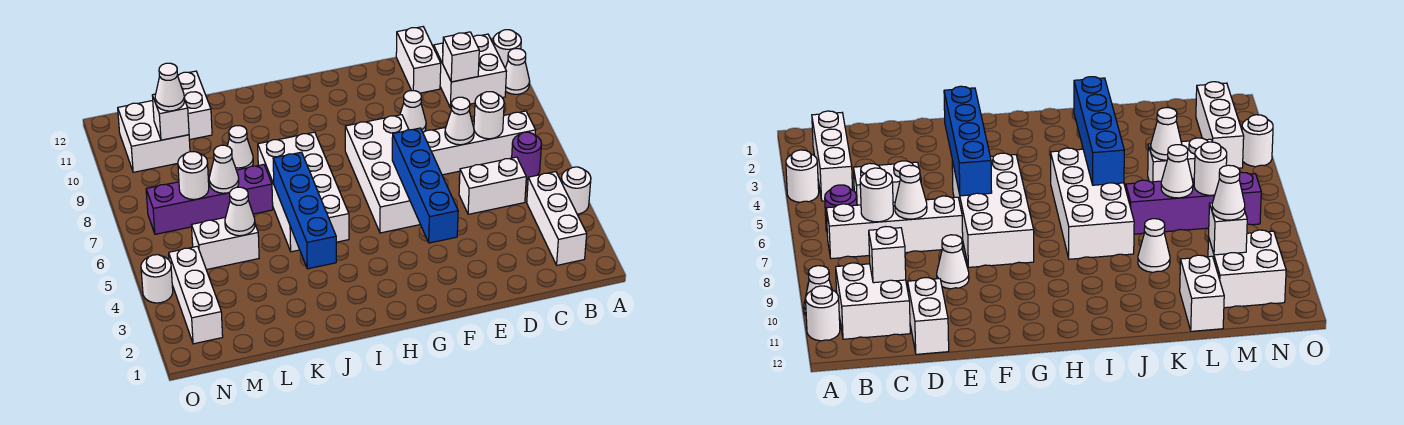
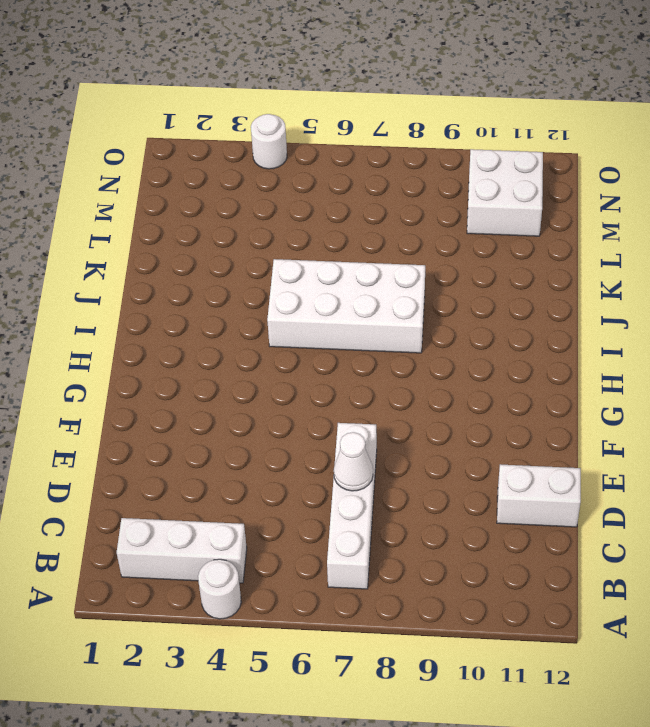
none -> white cone A10 level 1
none -> white round brick A11 level 1
none -> purple round brick B6 level 1

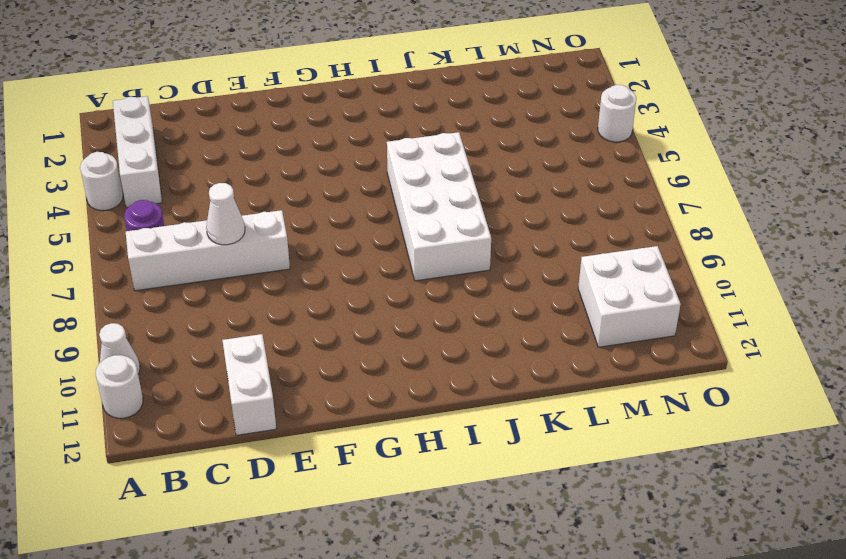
none -> white brick B10:C11 level 1
none -> white brick C5:D5 level 1
none -> white cone E9 level 1

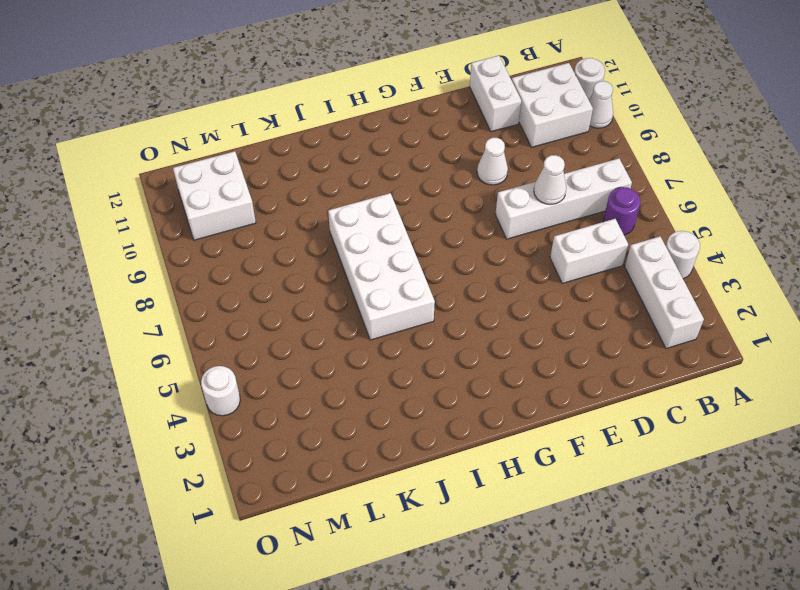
none -> white brick F5:G8 level 1
none -> purple brick K7:N7 level 1
none -> white cone K9 level 1

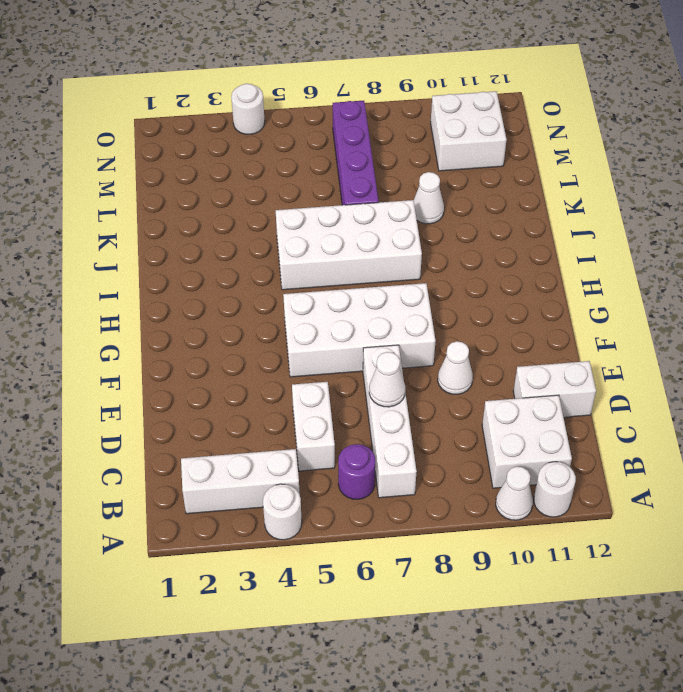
none -> white brick L5:M5 level 1
none -> white brick L11:L12 level 1
none -> white brick N2:N4 level 1

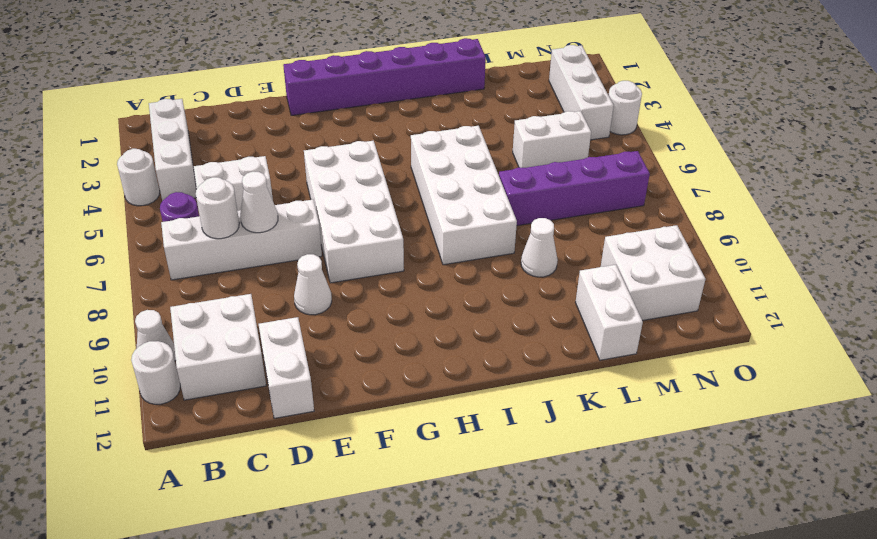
purple brick F1:K1 level 1 -> none
none -> white brick C10 level 2
none -> blue brick F3:F6 level 2
none -> blue brick J3:J6 level 2

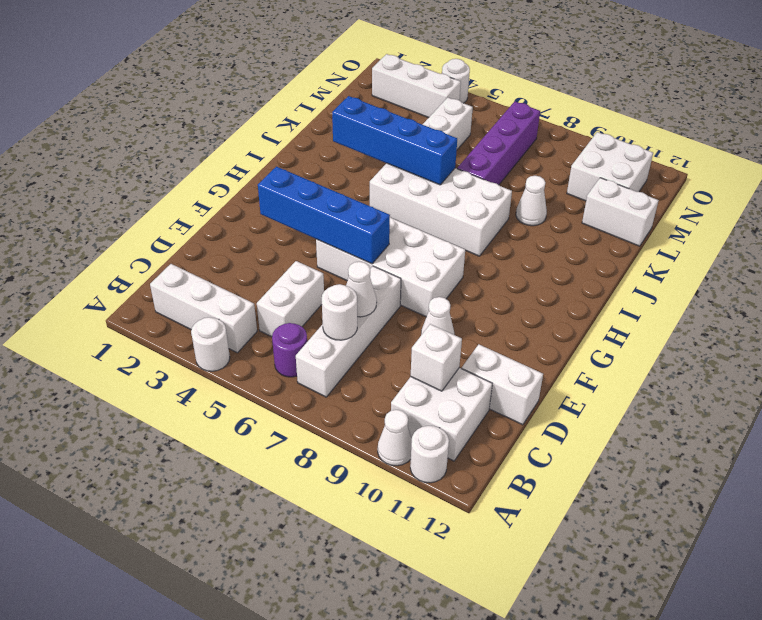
none -> white cone L5 level 2
none -> white cone L7 level 2
none -> white round brick M7 level 2

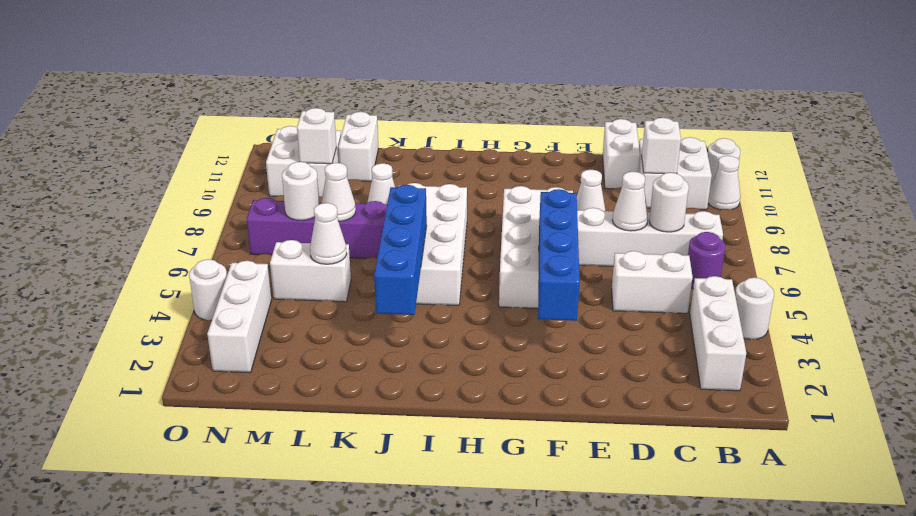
none -> white cone M10 level 3

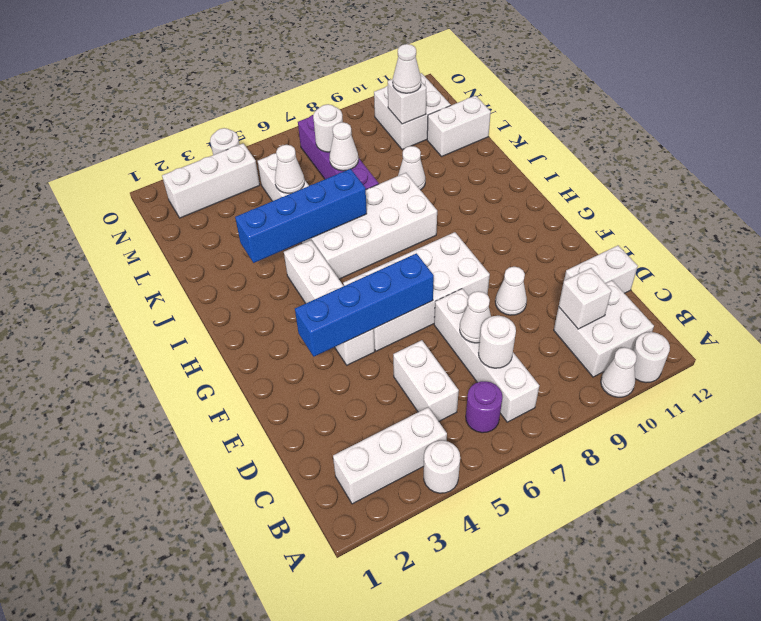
white brick F4:I4 level 1 -> none

